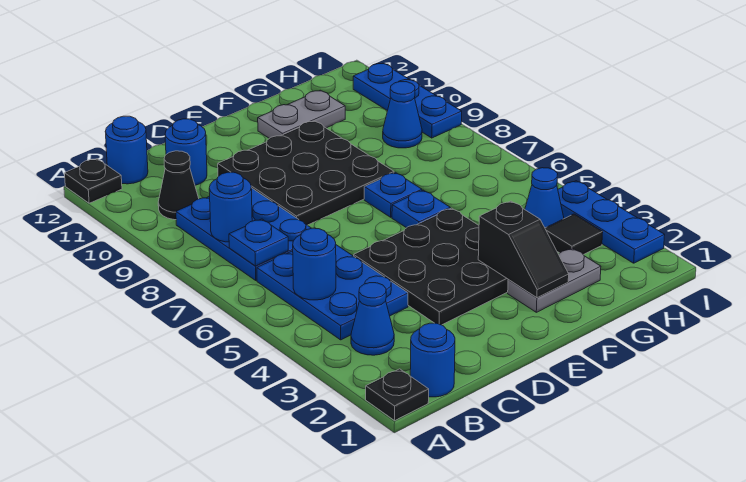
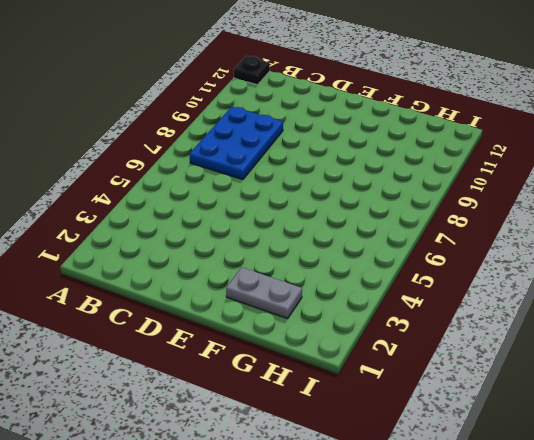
none -> black plate A1 level 1
none -> blue round brick B1 level 1
none -> blue cone B3 level 1

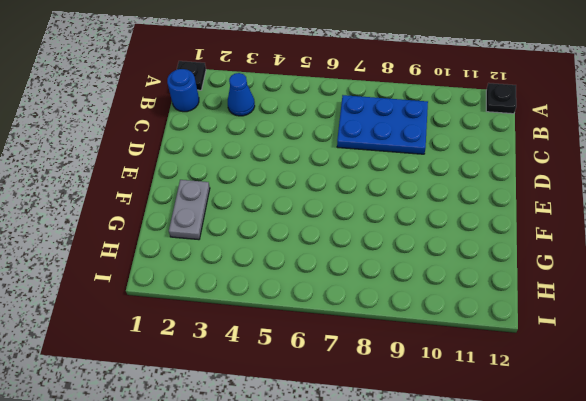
none -> blue plate B4:C6 level 1
none -> black cone B10 level 1
none -> blue round brick B12 level 1

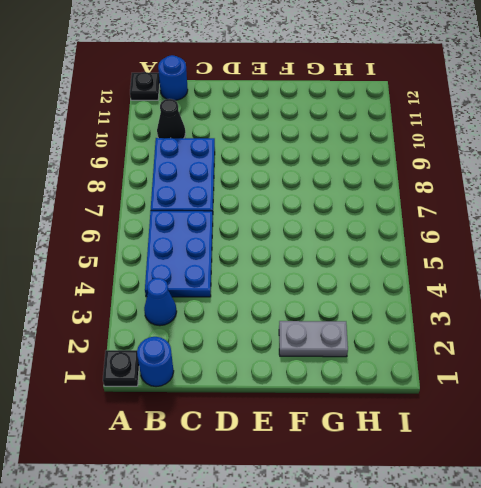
none -> blue round brick C11 level 1
none -> black plate D3:F5 level 1
none -> black plate D8:F10 level 1

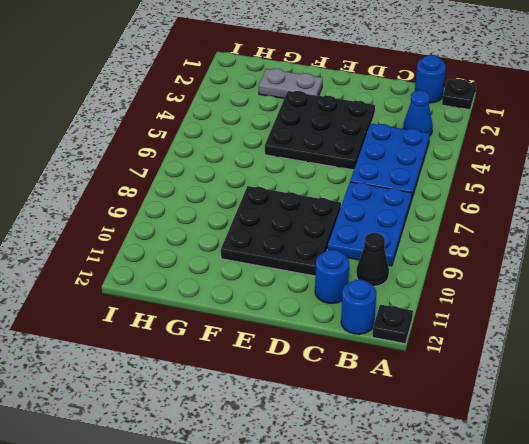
none -> blue plate F6 level 1
none -> blue plate F7 level 1
none -> grey plate F11:G11 level 1

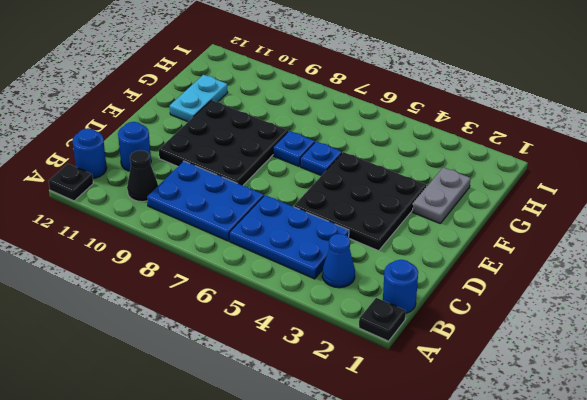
cyan plate F11:G11 level 1 -> grey plate F11:G11 level 1
none -> black tile H3 level 1
none -> blue cone H4 level 1
none -> blue cone H9 level 1

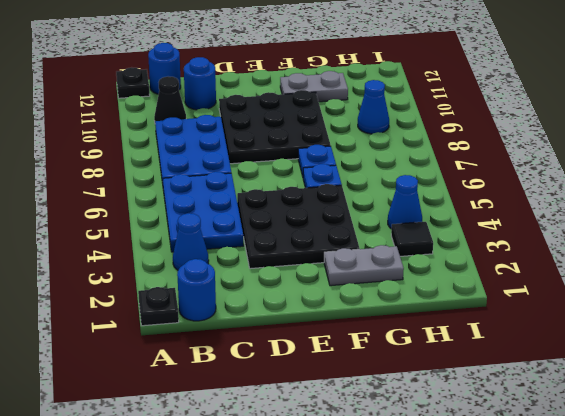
none -> blue plate I2:I4 level 1
none -> blue plate I9:I11 level 1
none -> blue round brick B5 level 2

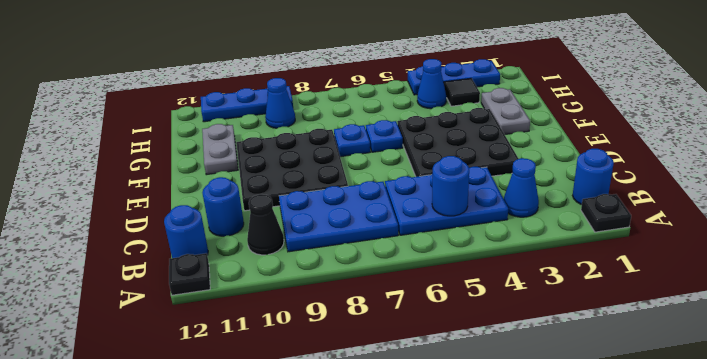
none -> blue plate B7 level 2
none -> blue round brick B8 level 2
none -> black slope F2:F3 level 2 top 3

